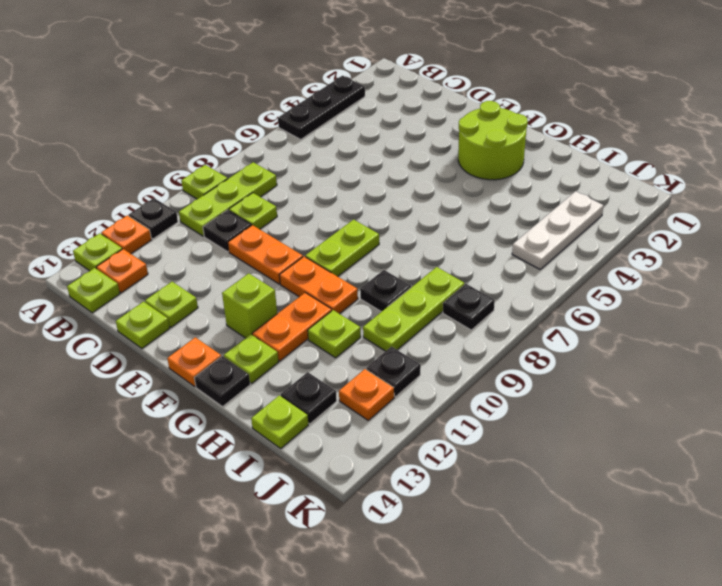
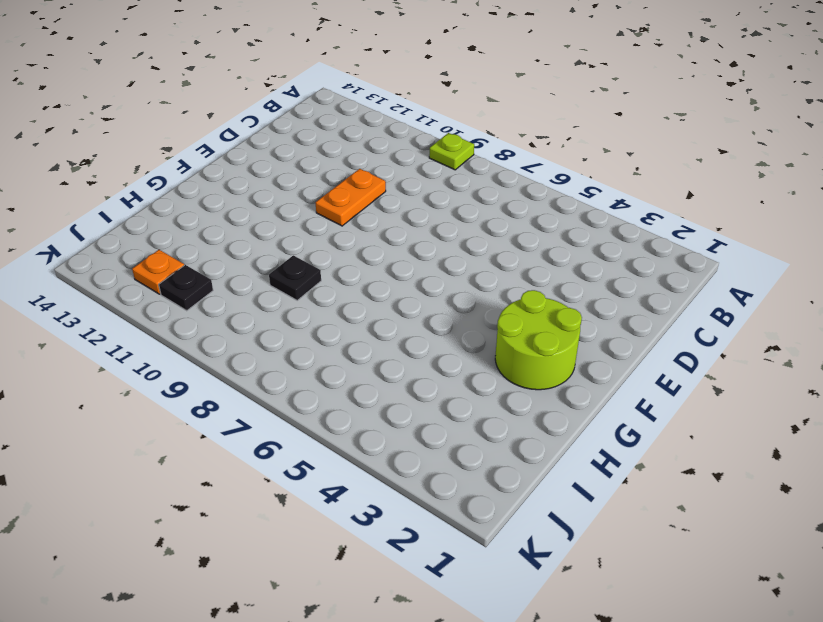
none -> black plate A3:A5 level 1
none -> black plate A11 level 1
none -> orange plate A12 level 1
none -> lime plate A13 level 1

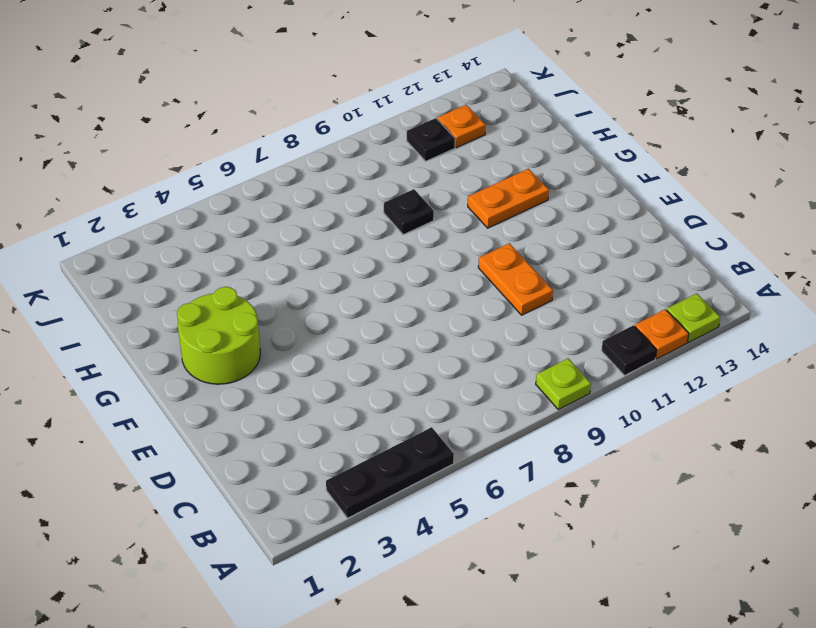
none -> lime plate B8:B10 level 1
none -> orange plate B13 level 1
none -> lime plate B14 level 1
none -> lime plate C9 level 1

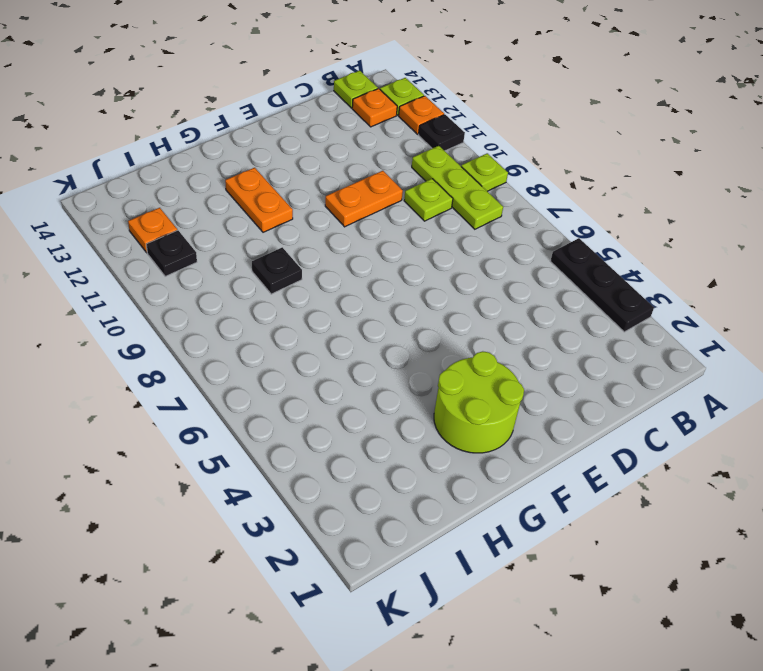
none -> black plate C10 level 1
none -> lime plate D13 level 1
none -> lime plate D14 level 1
none -> lime plate F8:F9 level 1

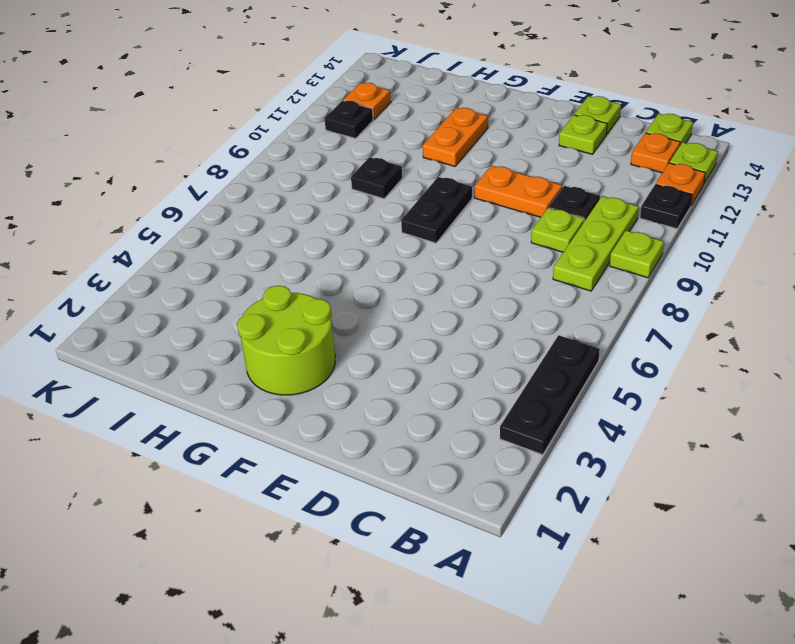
black plate F8:F9 level 1 -> lime plate F8:F9 level 1
none -> orange plate F10:G10 level 1
none -> lime brick F12 level 1
none -> orange plate F14 level 1
none -> lime plate G13 level 1

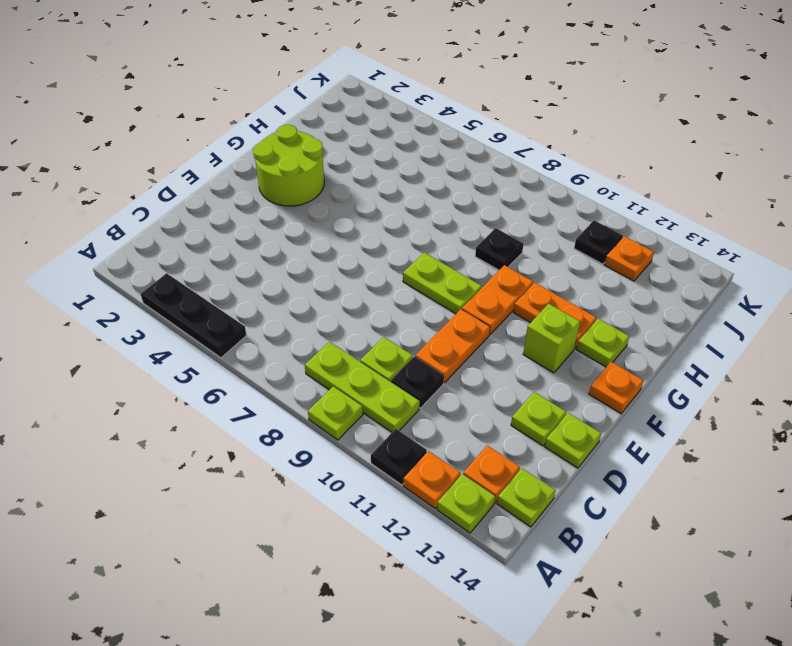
none -> black plate G14 level 1
none -> lime plate H11 level 1
none -> lime plate I8:I10 level 1
none -> black plate I13 level 1

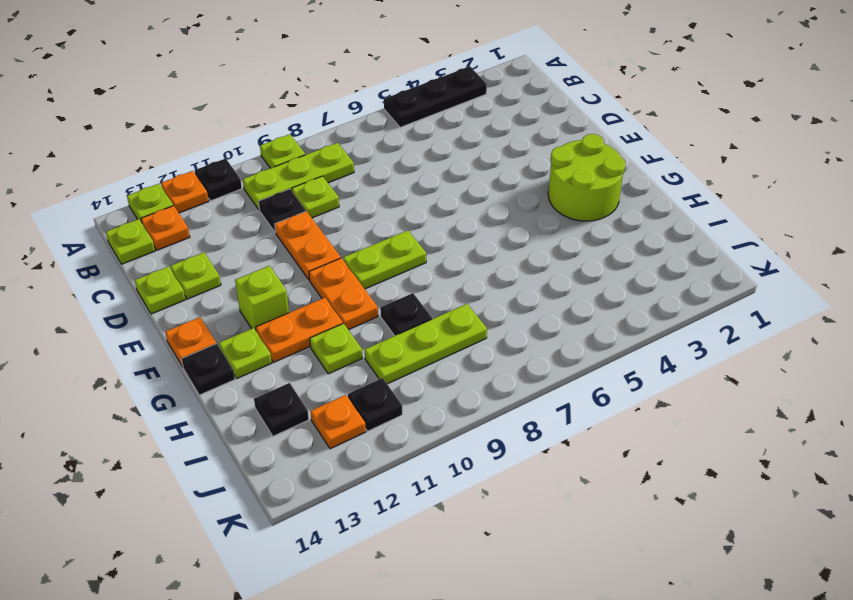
none -> lime plate I14 level 1
none -> white plate J3:J5 level 1
none -> black plate J8 level 1

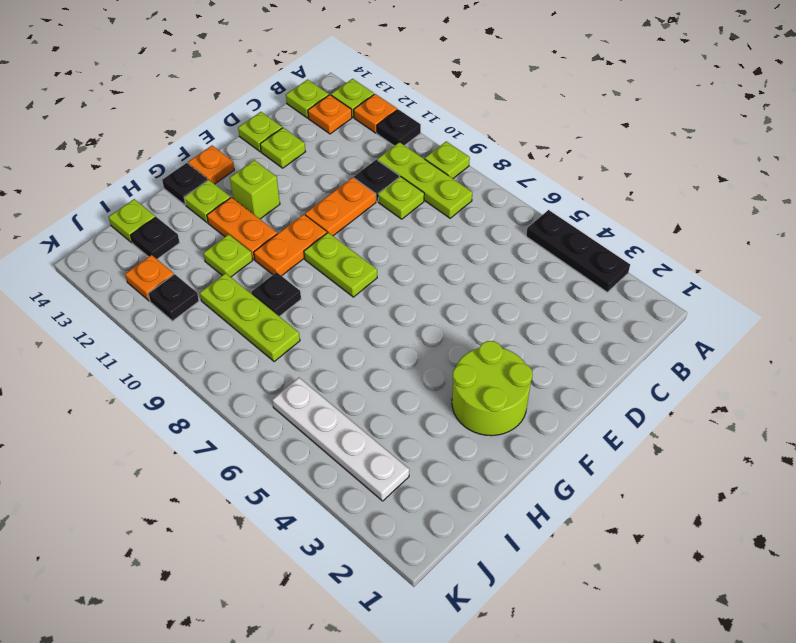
white plate J3:J6 level 1 -> white plate J3:J5 level 1
none -> black plate J8 level 1

